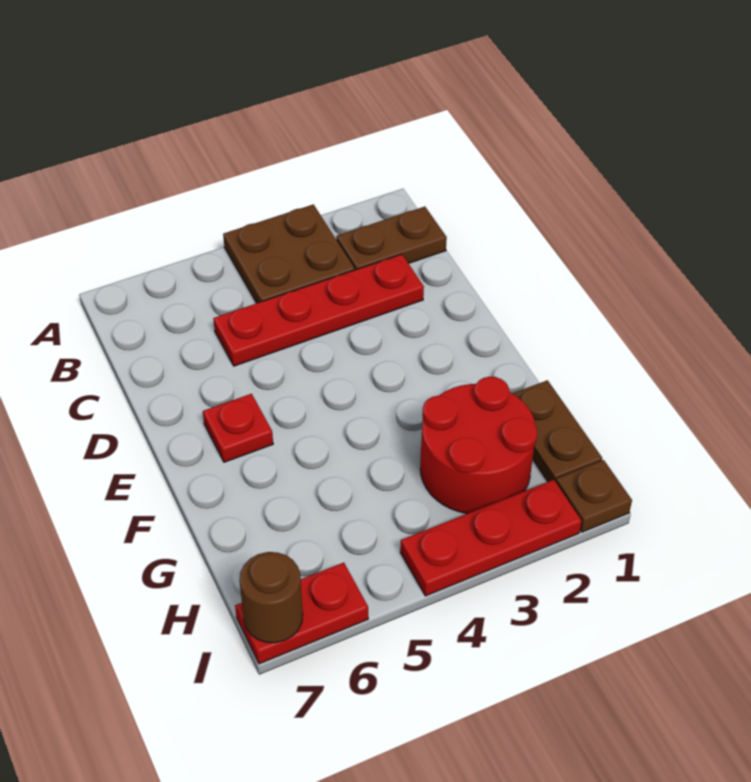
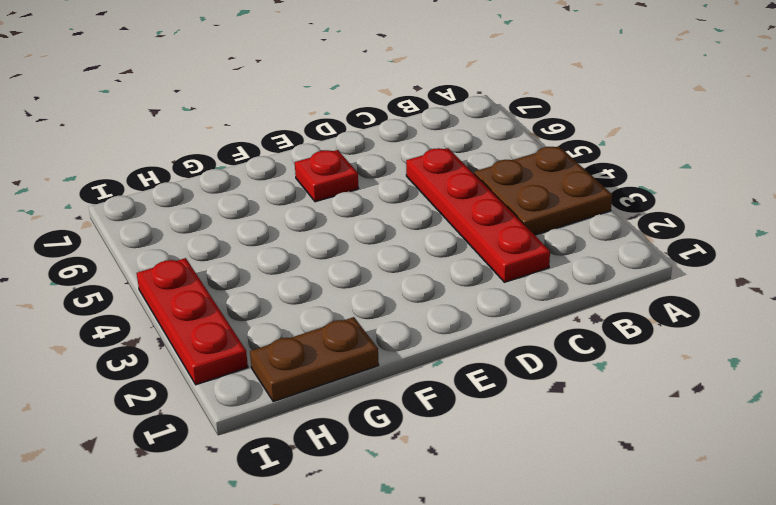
none -> brown plate B1:B2 level 1
none -> red round brick G2:H3 level 1

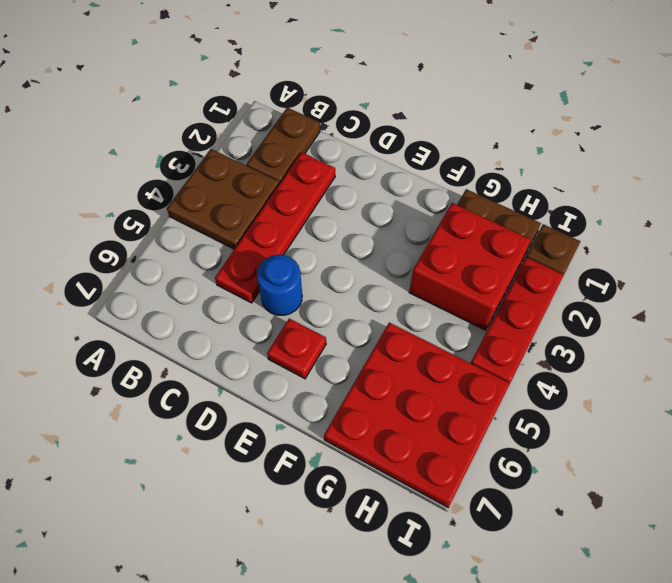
blue round brick D5 level 1 -> none
red brick G2:H3 level 1 -> red round brick G2:H3 level 1
red plate G5:I7 level 1 -> red plate I6:I7 level 1
none -> brown round brick I7 level 2

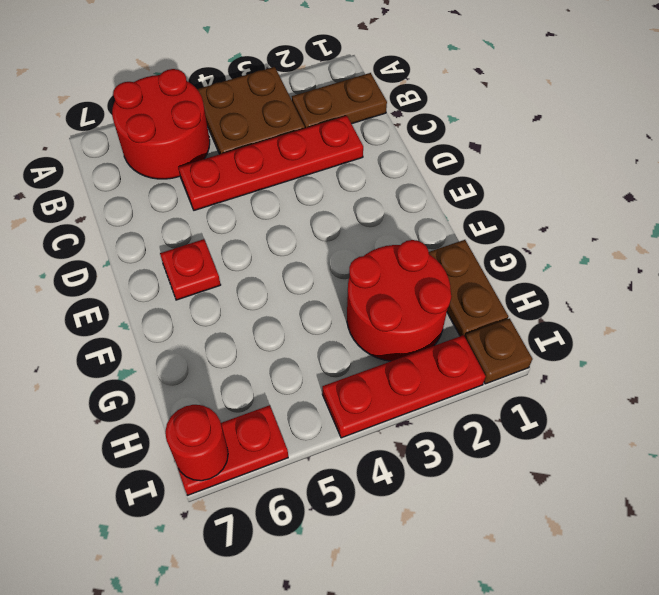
red round brick A5:B6 level 1 -> none
red round brick I7 level 2 -> brown round brick I7 level 2

